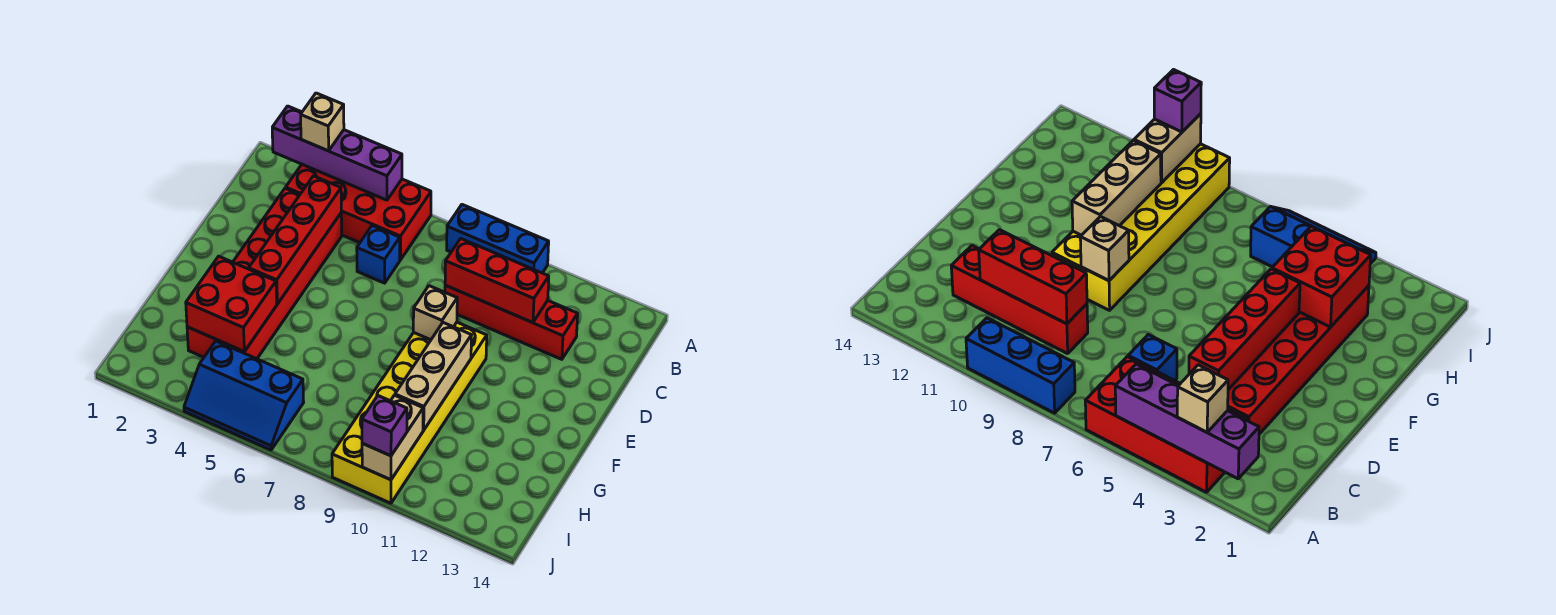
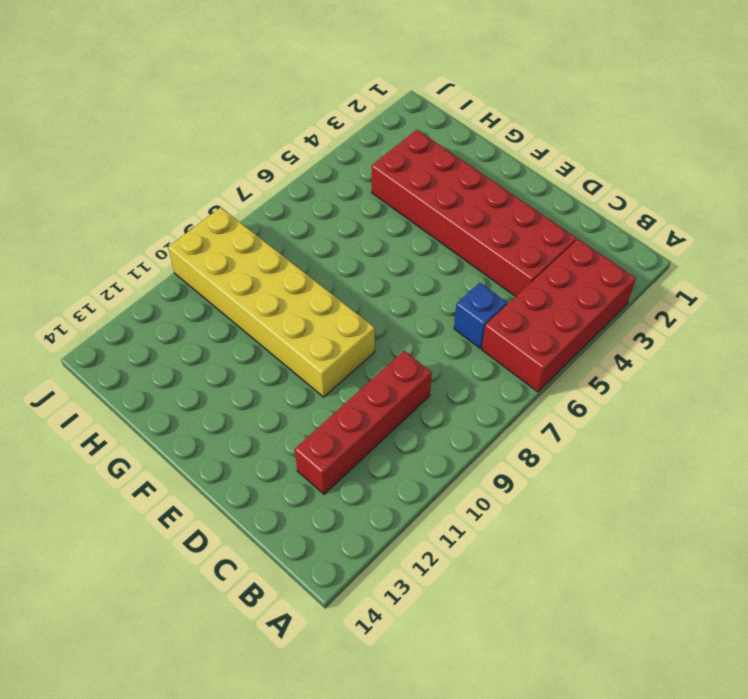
none -> blue brick A8:A10 level 1
none -> blue slope I4:J6 level 1 top I
none -> purple brick A2:A5 level 2

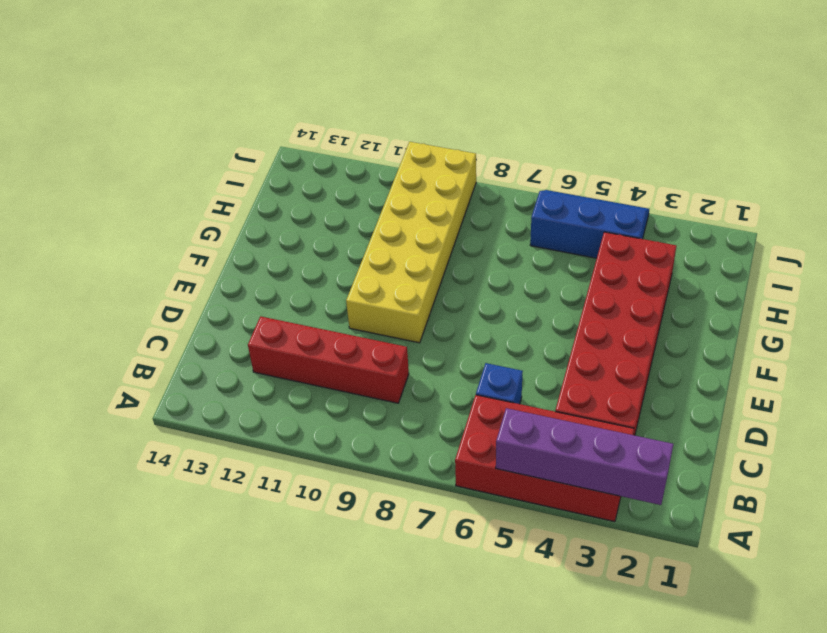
none -> blue brick A8:A10 level 1
none -> red brick C4:F4 level 2
none -> red brick C9:C11 level 2

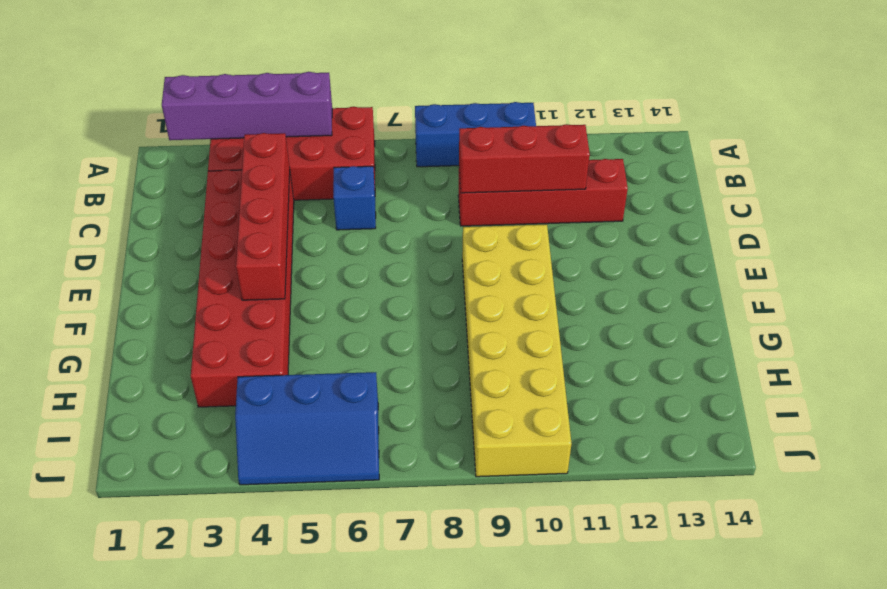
none -> tan brick E9 level 2
none -> tan brick F10:H10 level 2
none -> red brick G3:H4 level 2

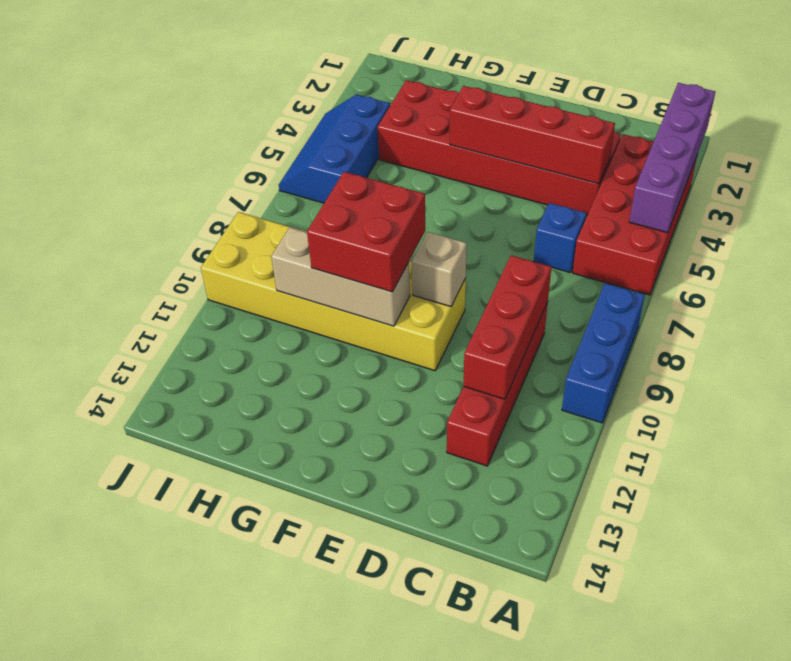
red brick F9:G10 level 3 -> red brick G3:H4 level 2
none -> tan brick I10:J10 level 2
none -> tan brick A3 level 3
none -> purple brick J10 level 3

